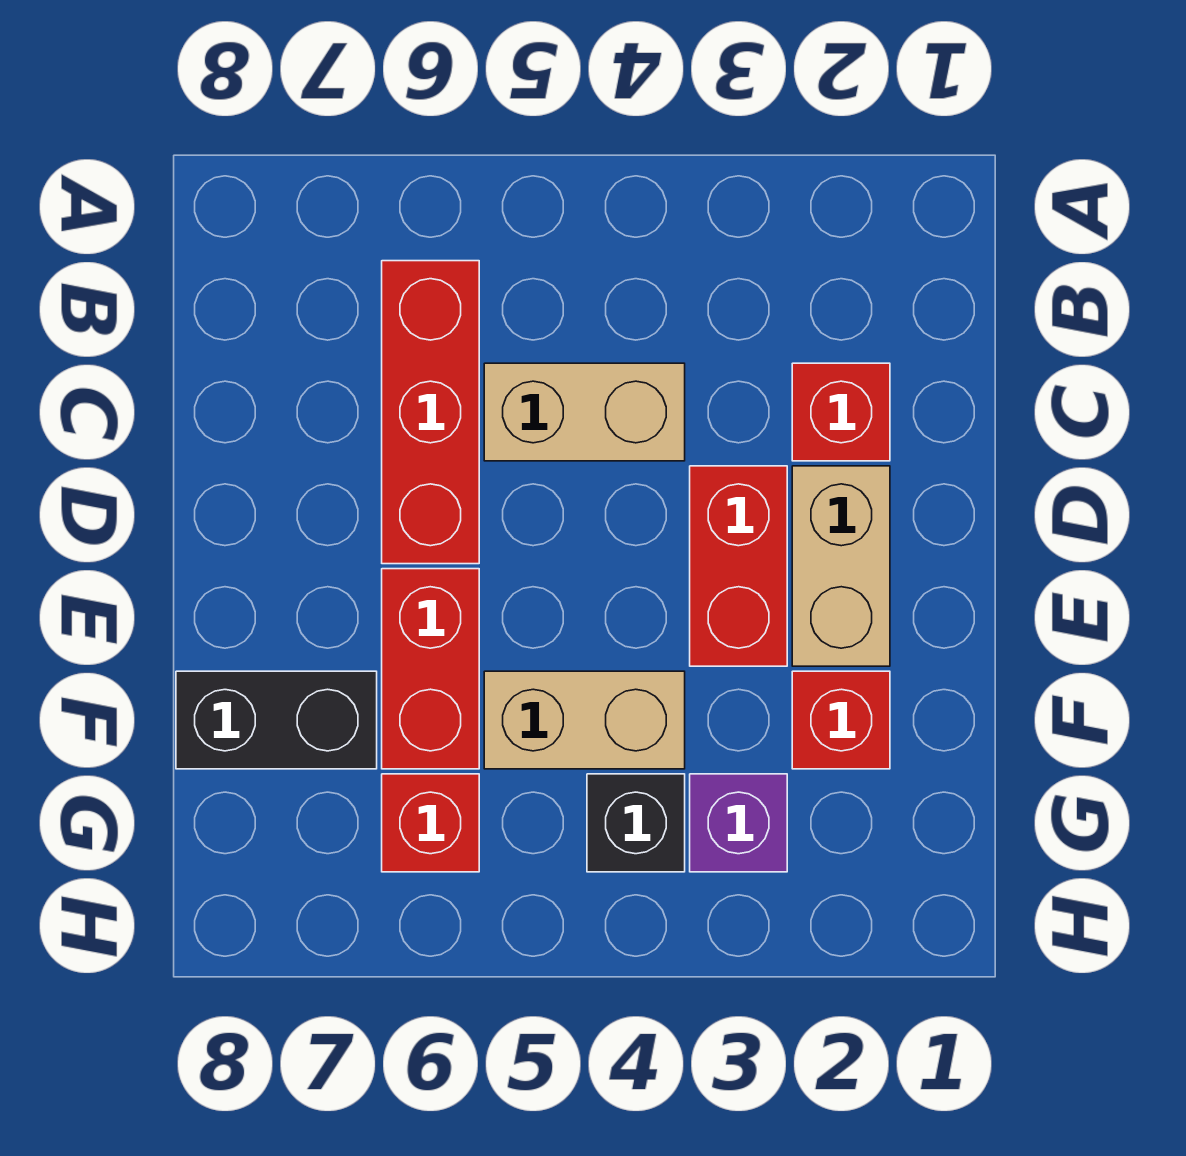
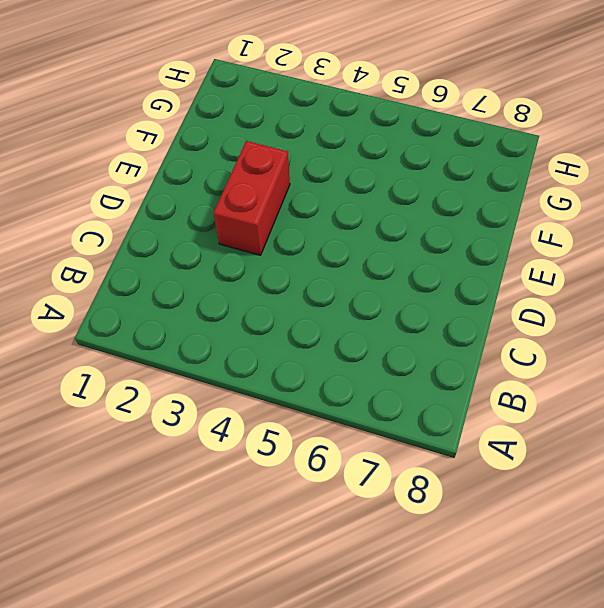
none -> red brick B6:D6 level 1
none -> red brick C2 level 1
none -> tan brick C4:C5 level 1

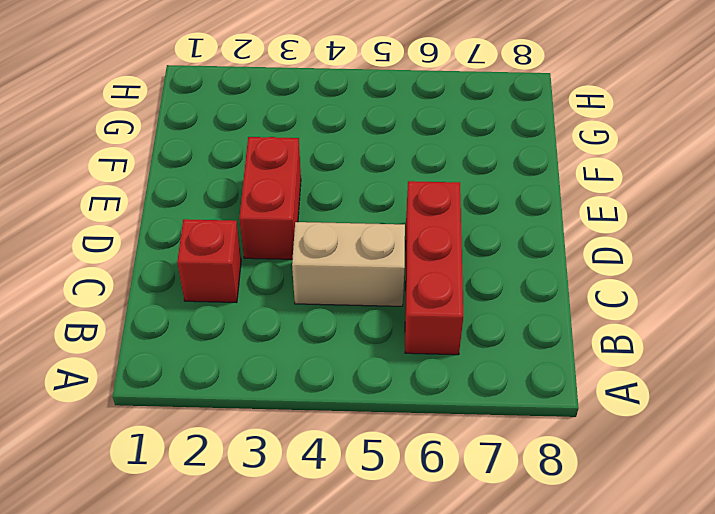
none -> tan brick D2:E2 level 1
none -> red brick E6:F6 level 1
none -> red brick F2 level 1

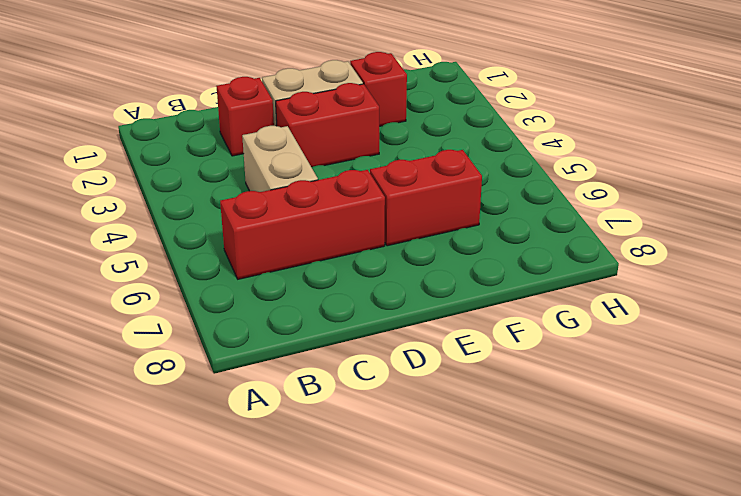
none -> tan brick F4:F5 level 1
none -> black brick F7:F8 level 1
none -> purple brick G3 level 1

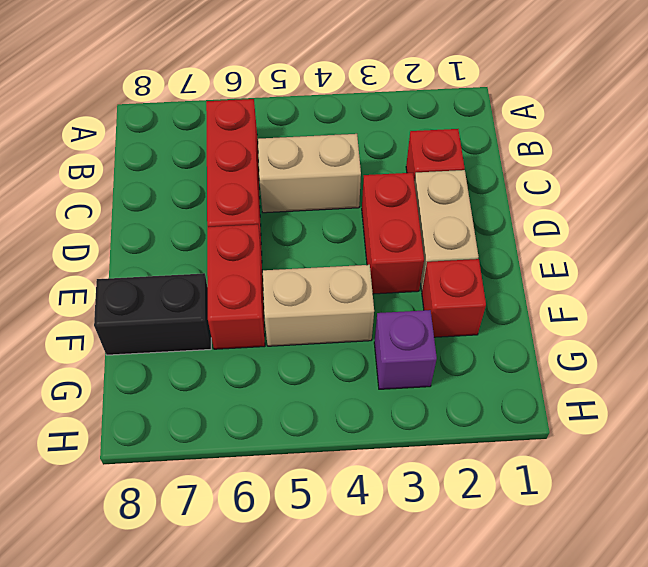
none -> black brick G4 level 1
none -> red brick G6 level 1

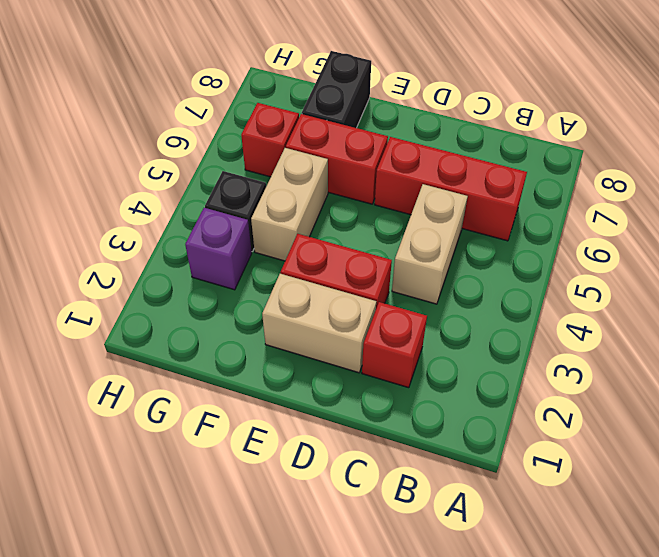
none -> red brick F2 level 1

